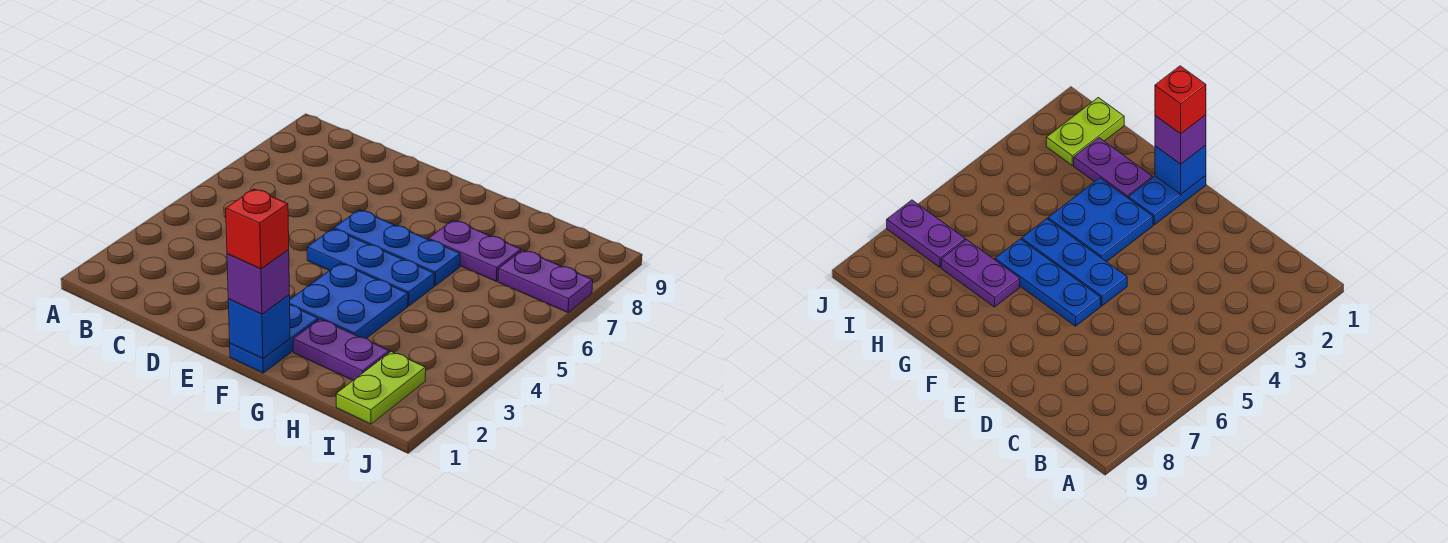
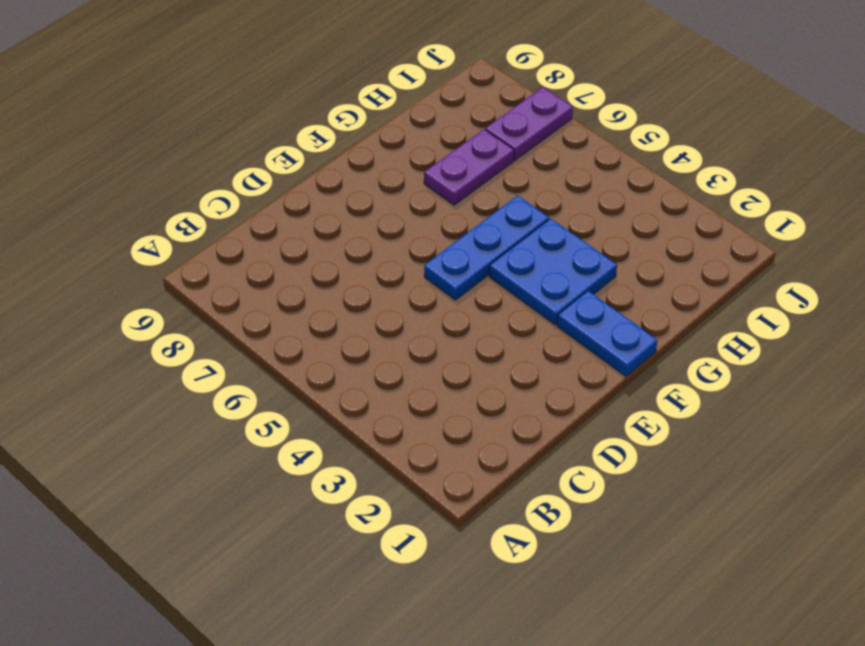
none -> blue plate E6:G6 level 1
none -> purple plate G2:H2 level 1

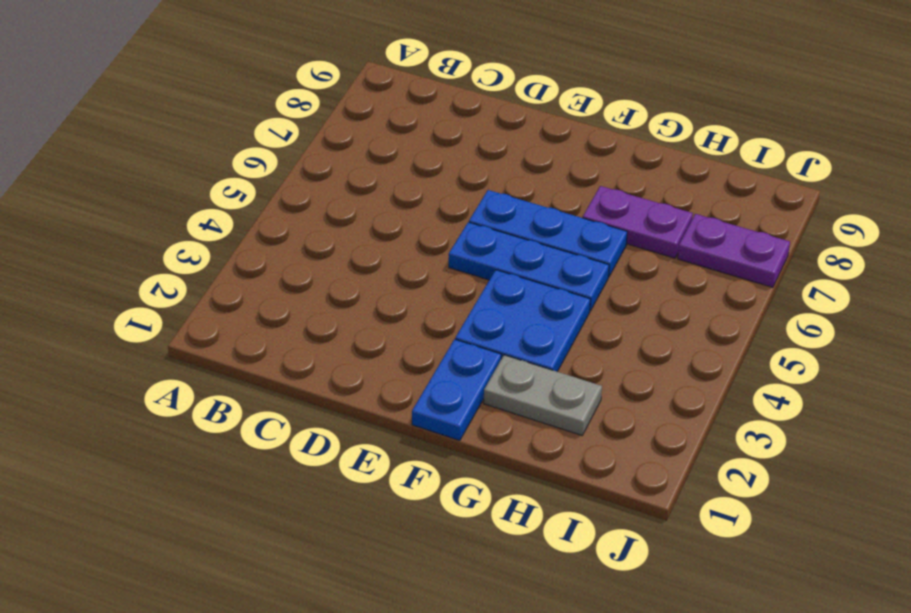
grey plate G2:H2 level 1 -> purple plate G2:H2 level 1
none -> lime plate I1:I2 level 1
none -> blue brick F1 level 2

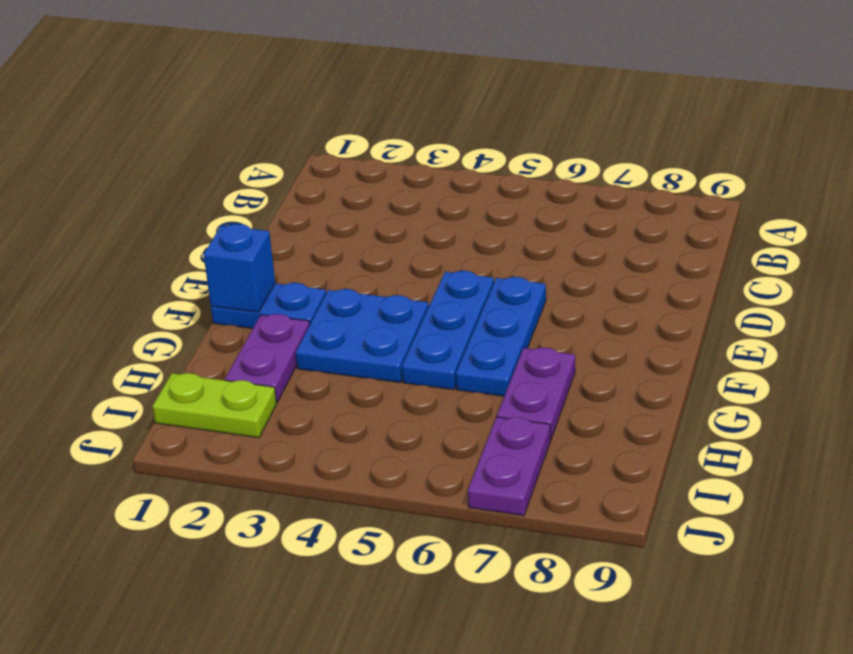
none -> purple brick F1 level 3
none -> red brick F1 level 4

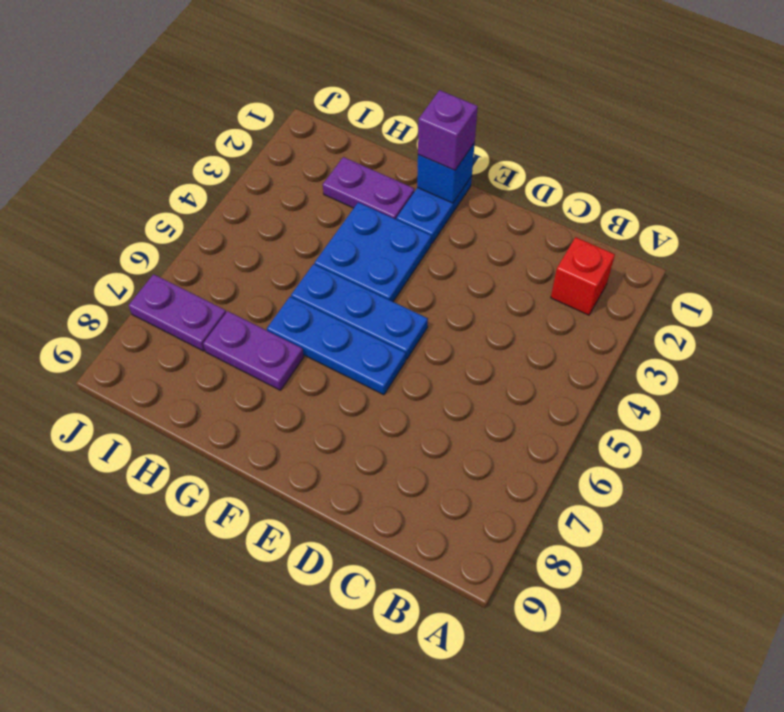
red brick B2 level 1 -> red brick F1 level 4
none -> lime plate I1:I2 level 1

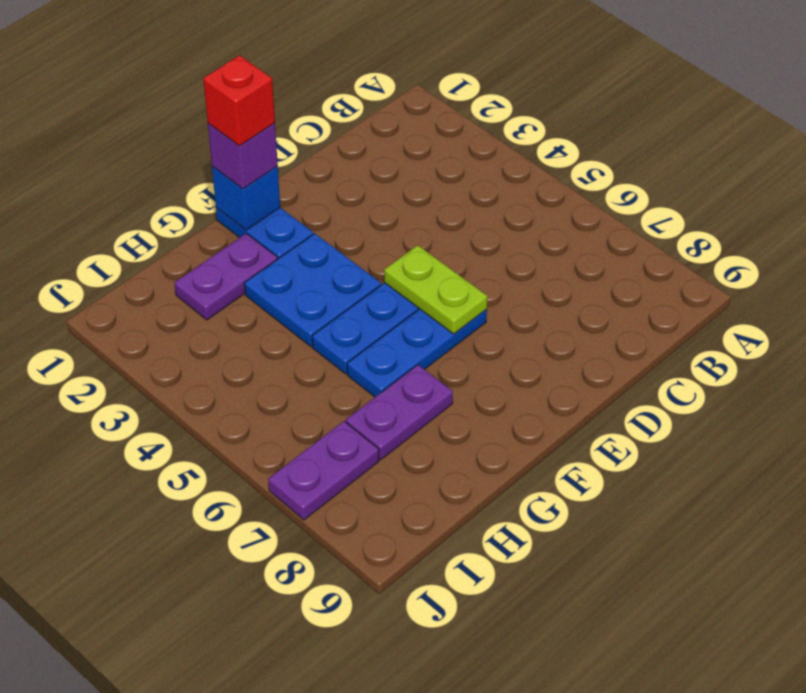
lime plate E5:E6 level 2 -> lime plate I1:I2 level 1

